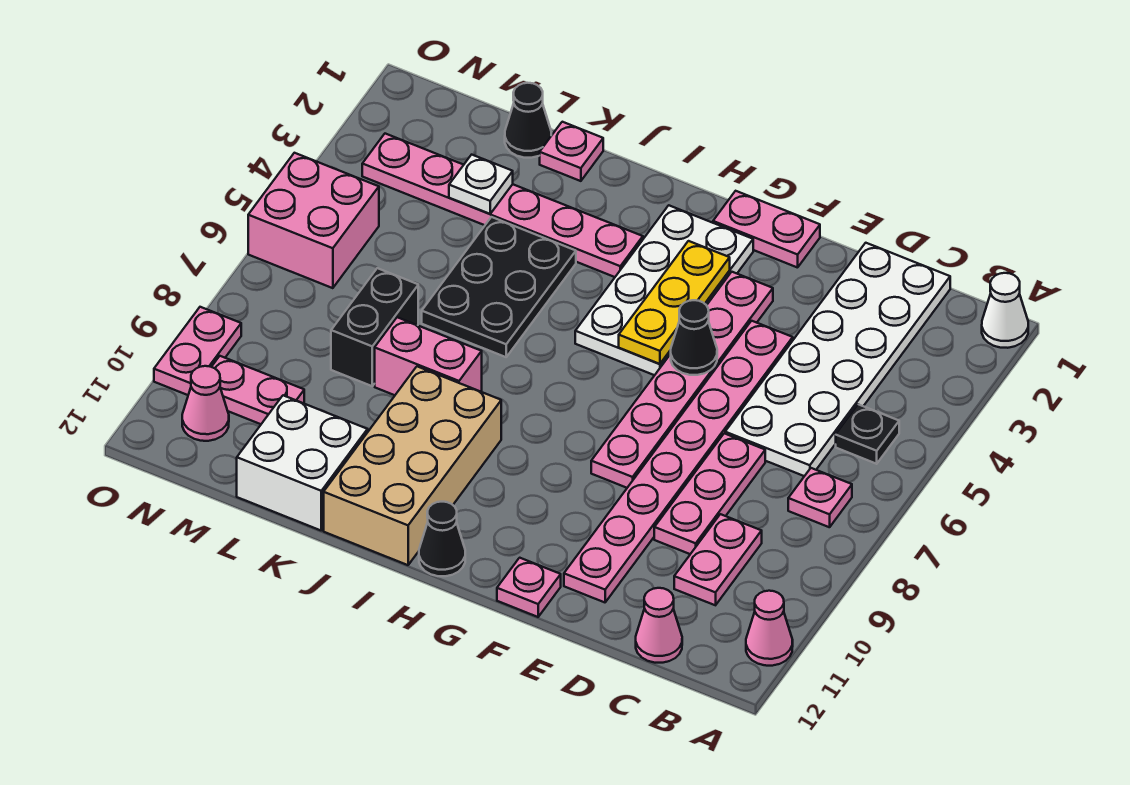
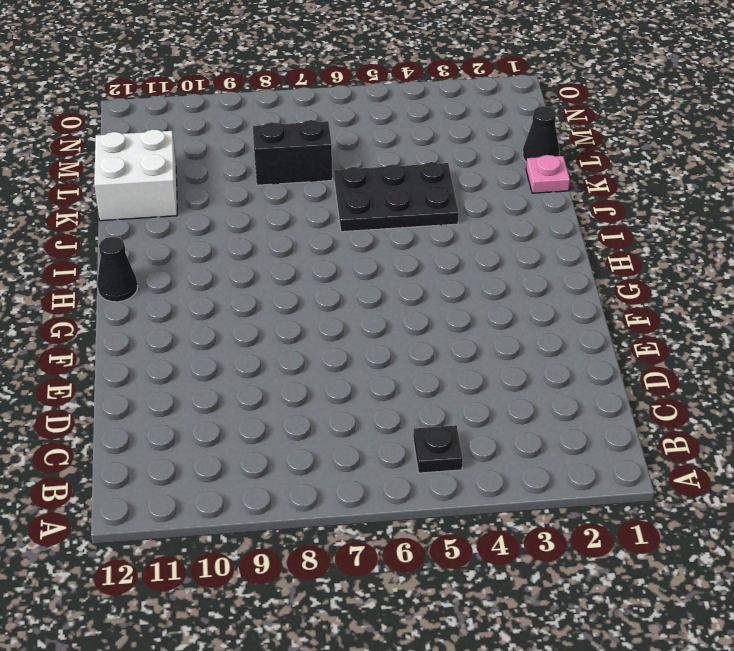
none -> white cone A1 level 1
none -> pink cone A11 level 1
none -> pink plate B7 level 1

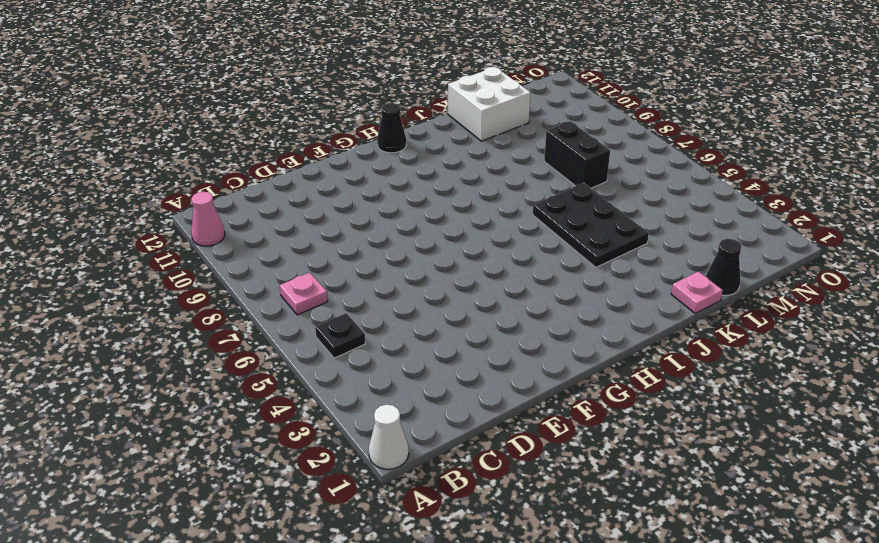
none -> white plate C1:D6 level 1
none -> pink plate C9:C10 level 1
none -> pink cone C12 level 1

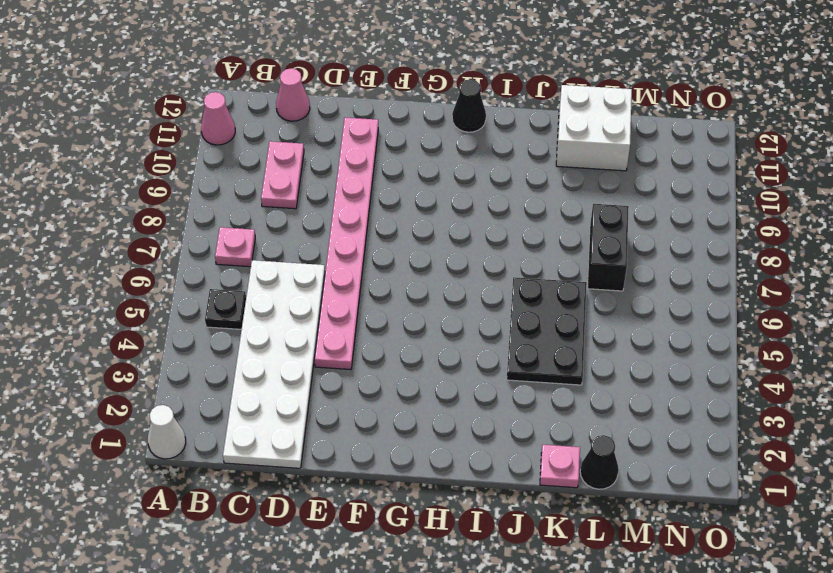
none -> pink plate D7:D9 level 1
none -> pink plate F1:G1 level 1
none -> pink plate F3:F8 level 1

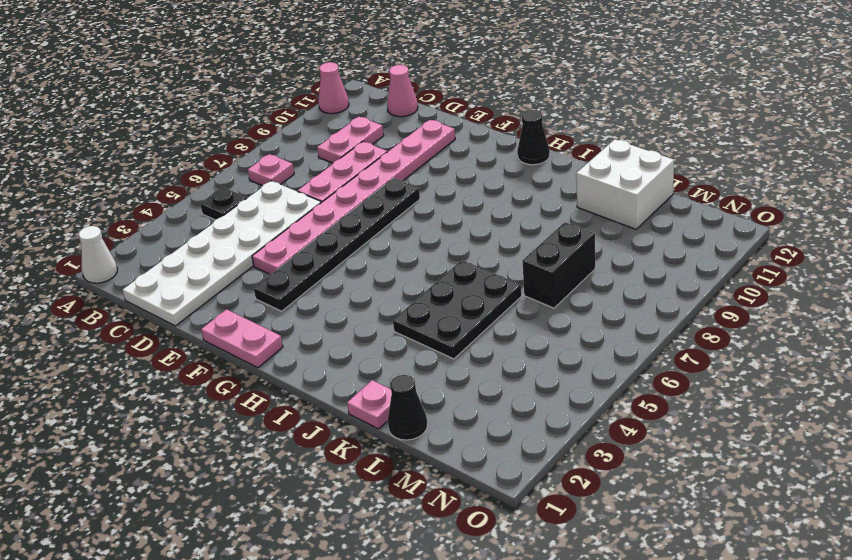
black plate F3:F8 level 1 -> pink plate F3:F8 level 1
none -> pink plate F12 level 1
none -> white plate G2:H5 level 1
none -> pink plate I3:N3 level 1

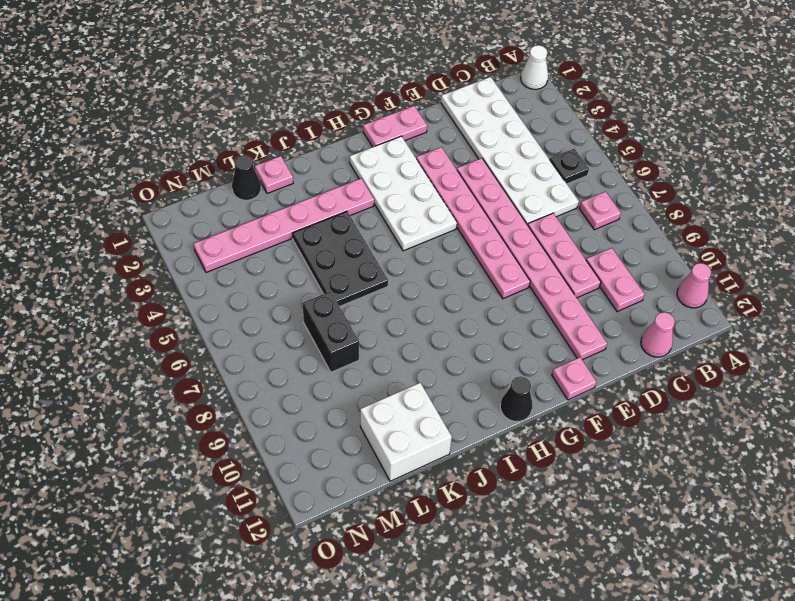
none -> tan brick I9:J12 level 1
none -> pink brick J8:K8 level 1
none -> pink plate M10:N10 level 1

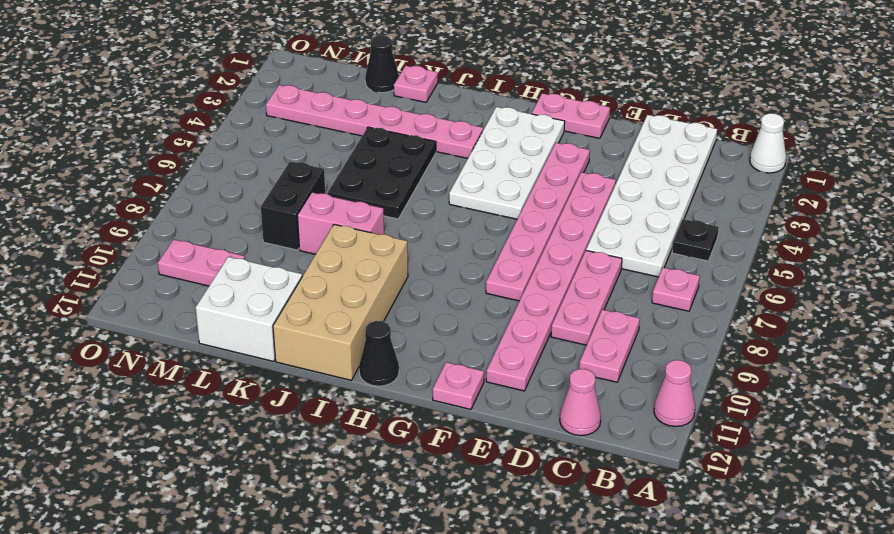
none -> pink brick N5:O6 level 1
none -> pink cone N11 level 1
none -> pink plate O9:O10 level 1

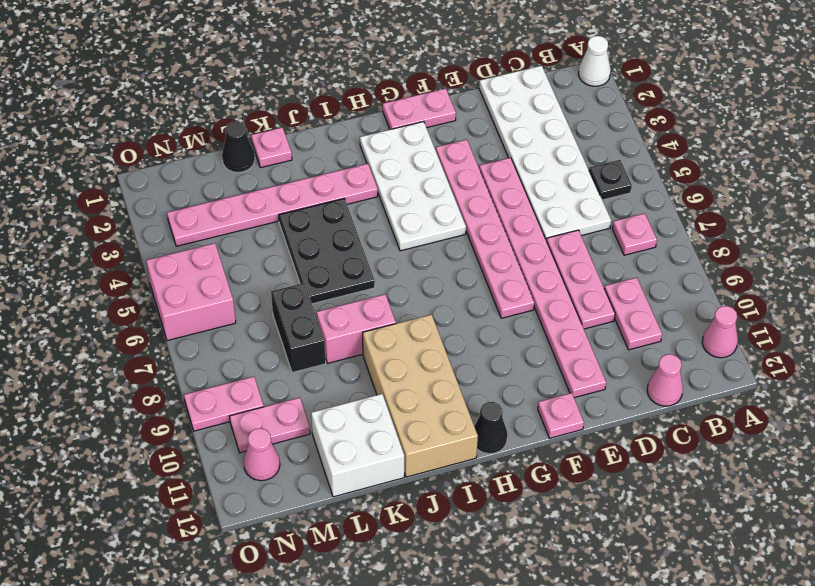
pink plate N9:O9 level 1 -> pink plate O9:O10 level 1
none -> black cone F5 level 2
none -> yellow plate G3:G5 level 2
none -> white plate L3 level 2

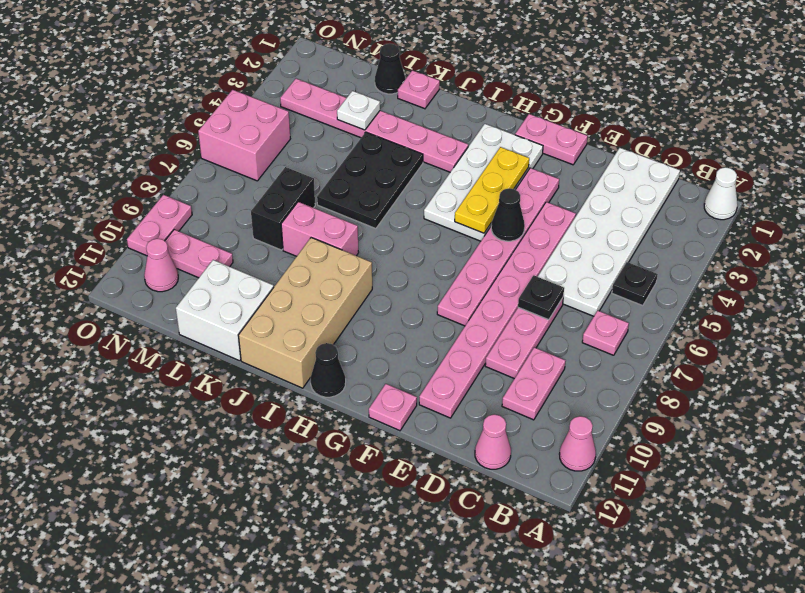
black plate D7 level 2 -> none

